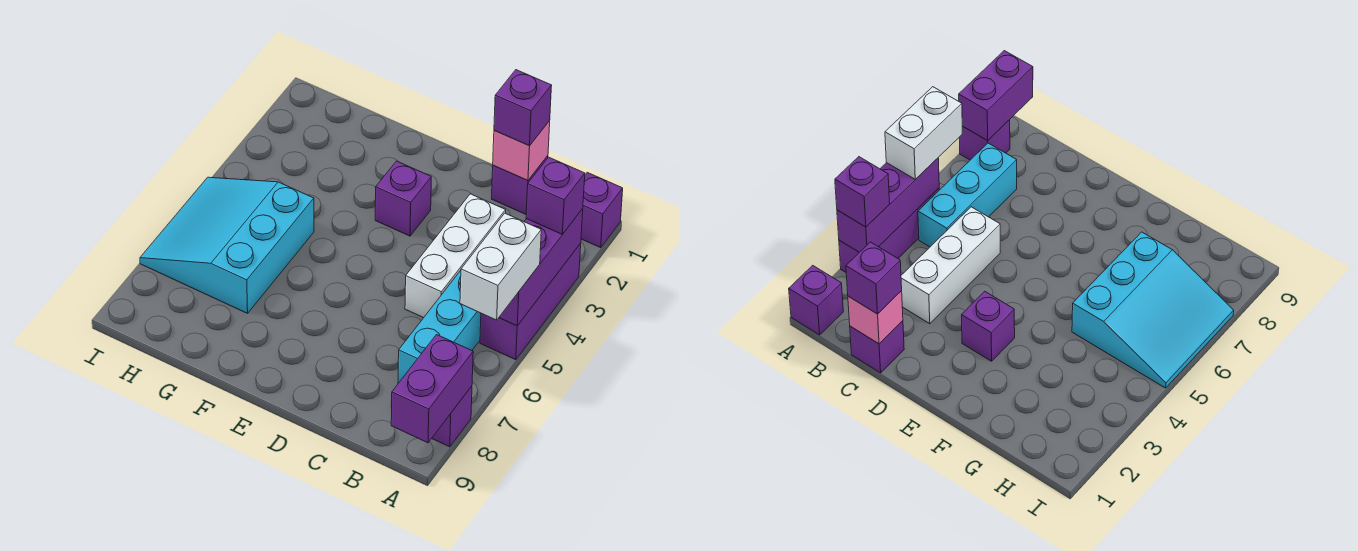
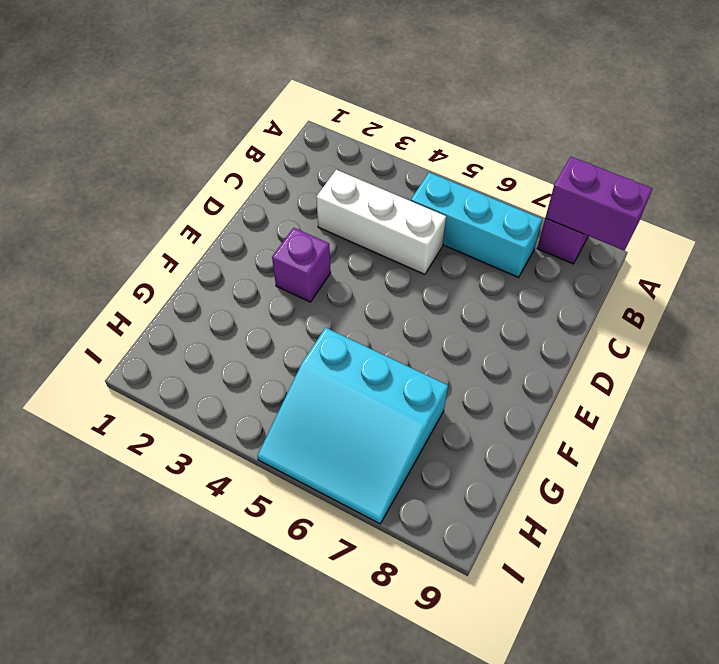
none -> purple brick A1 level 1
none -> purple brick A3:A5 level 1
none -> purple brick C1 level 1

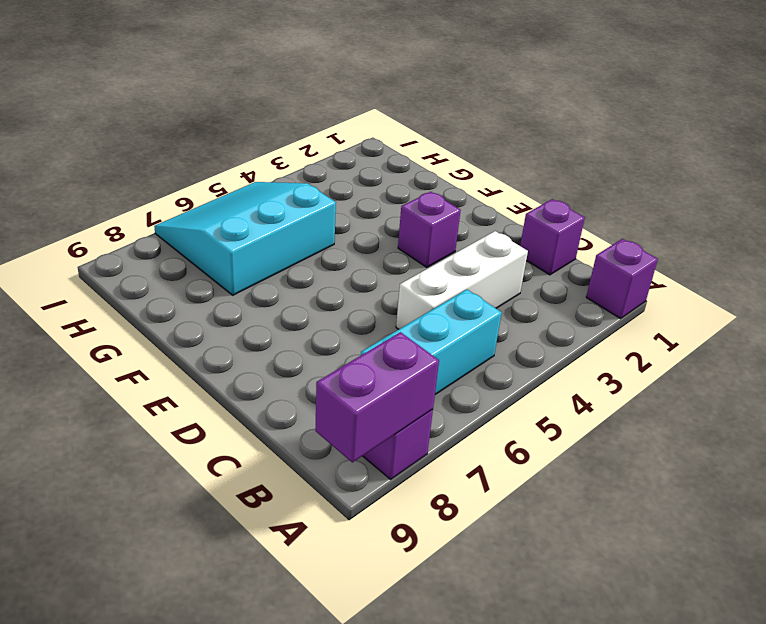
none -> purple brick A3:A5 level 1
none -> purple brick A3:A5 level 2
none -> pink brick C1 level 2

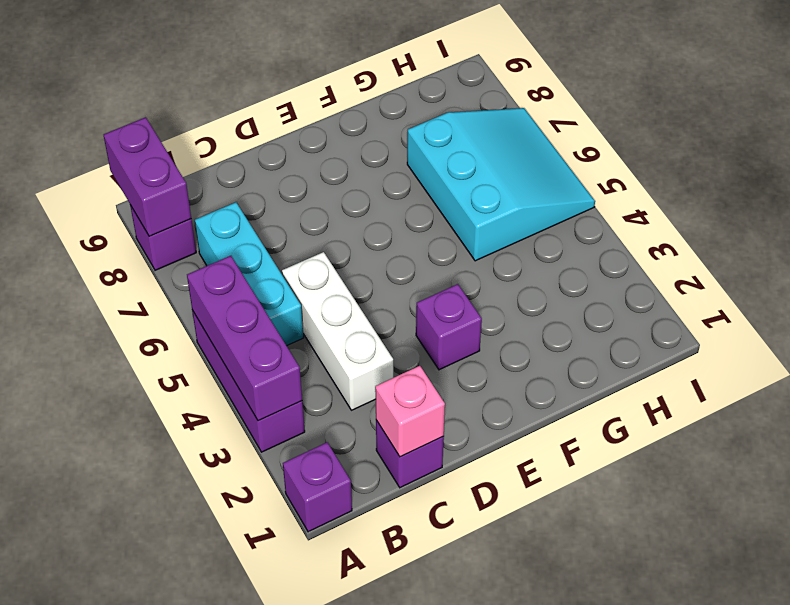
none -> purple brick A3 level 3
none -> white brick A5:A6 level 3
none -> purple brick C1 level 3

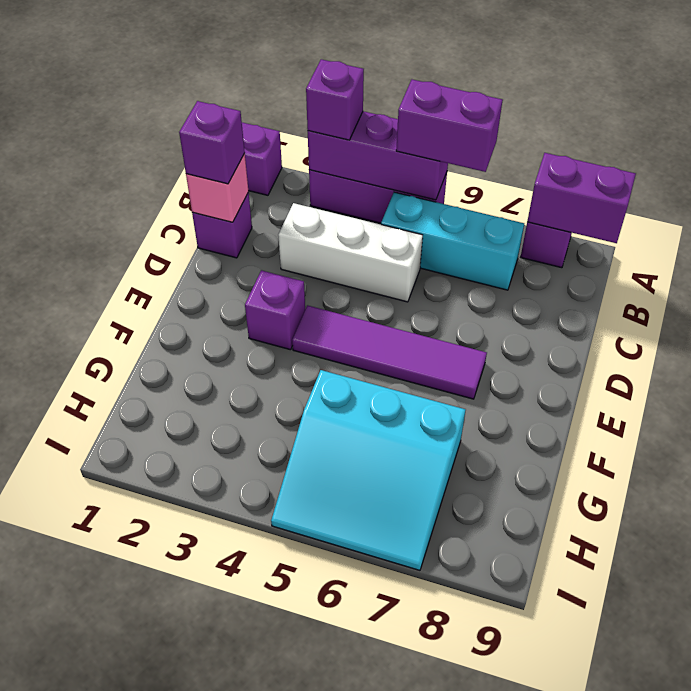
purple brick A5:A6 level 3 -> white brick A5:A6 level 3
purple tile E4:E7 level 1 -> none

